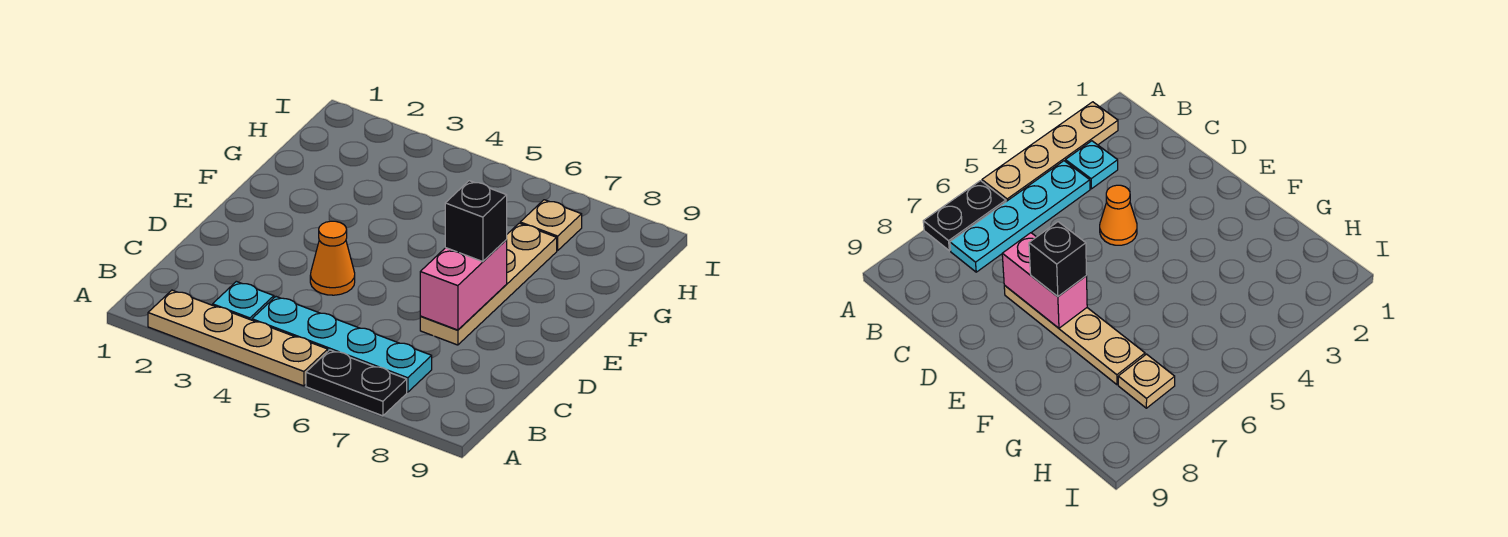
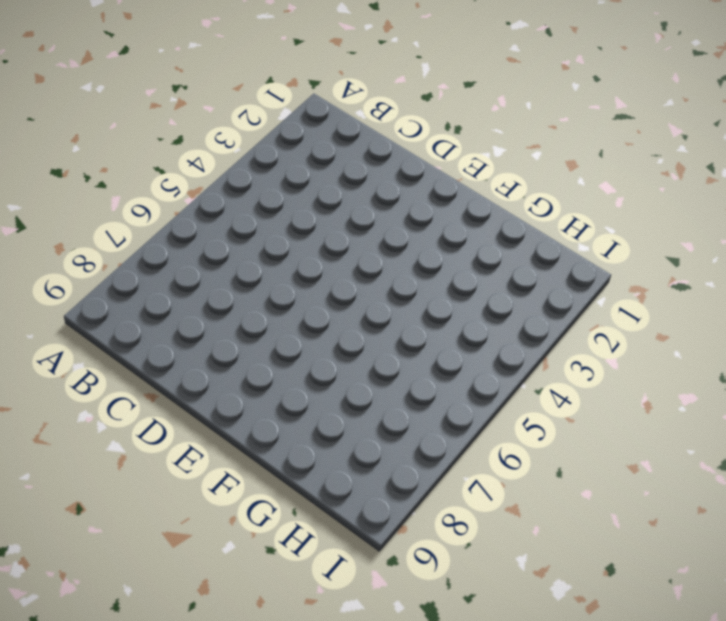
none -> tan plate A2:A5 level 1
none -> black plate A6:A7 level 1

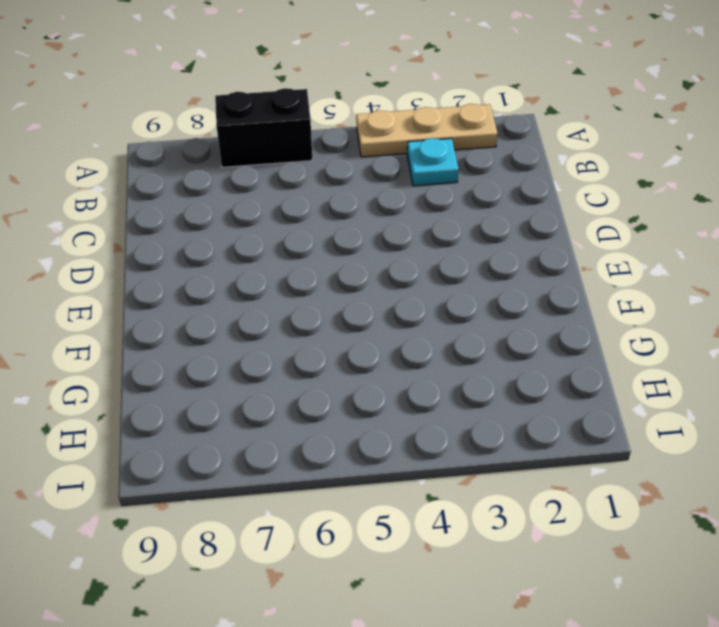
tan plate A2:A4 level 1 -> tan plate A2:A5 level 1
black brick A6:A7 level 1 -> black plate A6:A7 level 1
none -> cyan plate B4:B7 level 1
none -> orange cone D4 level 1

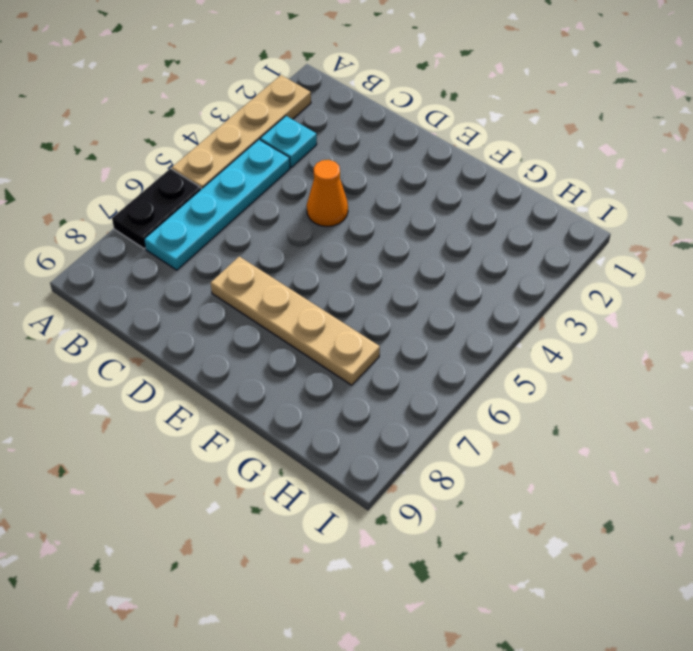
none -> tan plate H7 level 1
none -> pink brick D7:E7 level 2

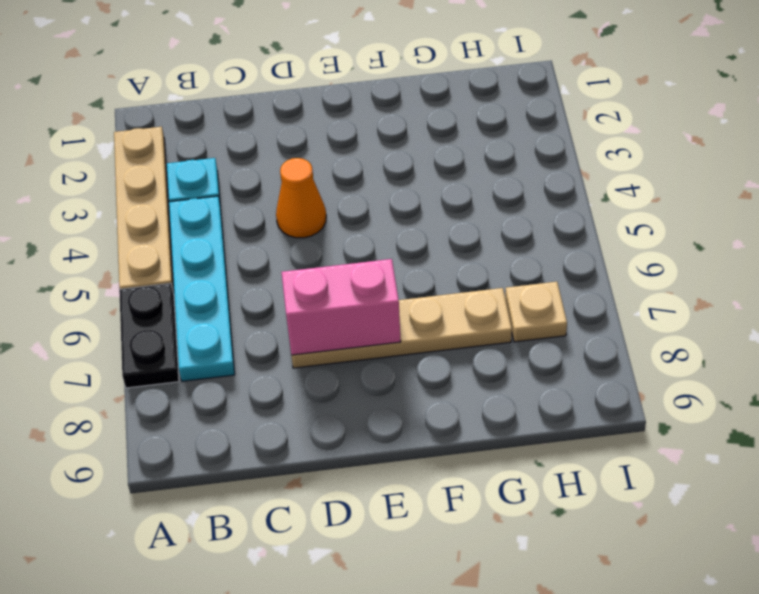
none -> black brick E7 level 3

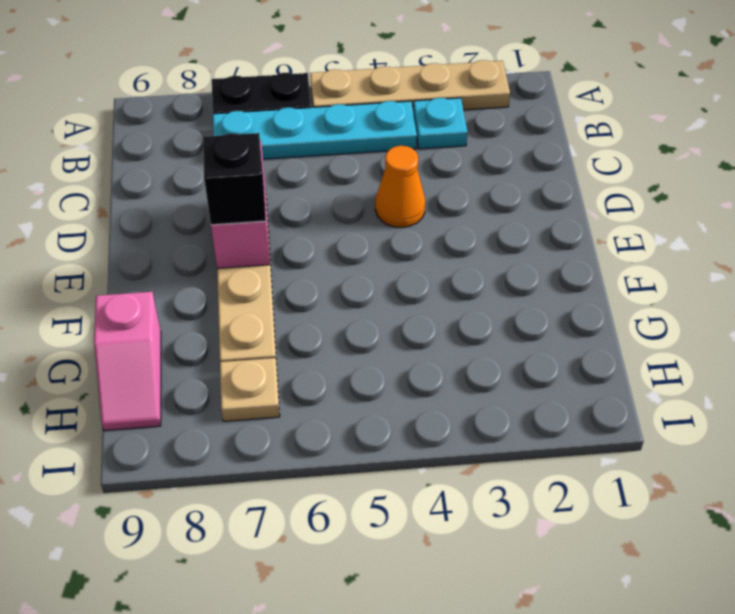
pink slope G9:H9 level 1 top G -> none

